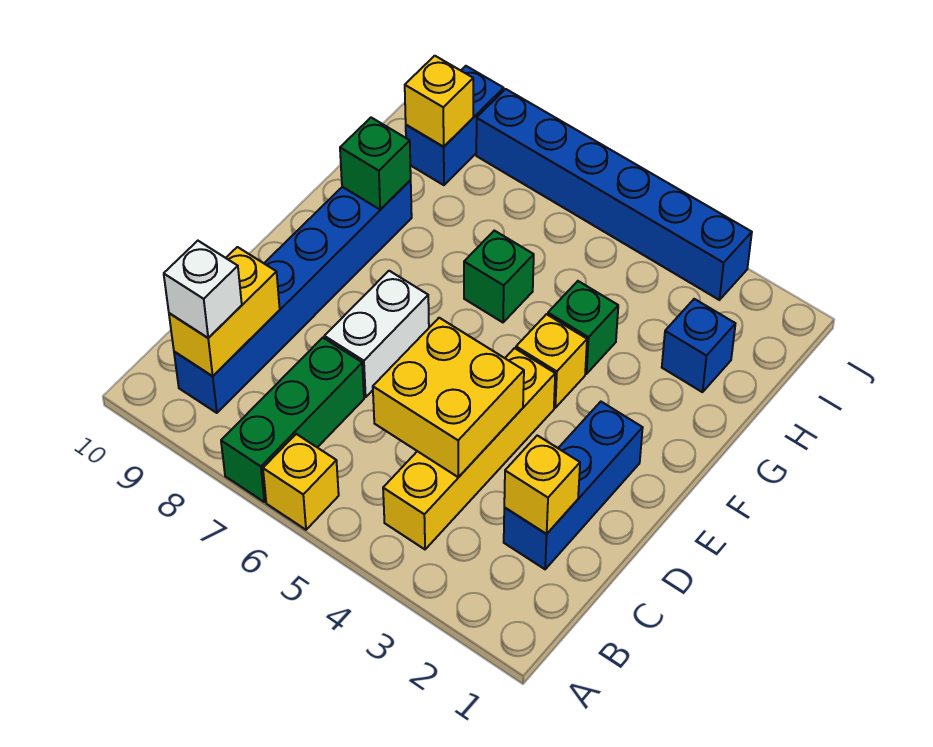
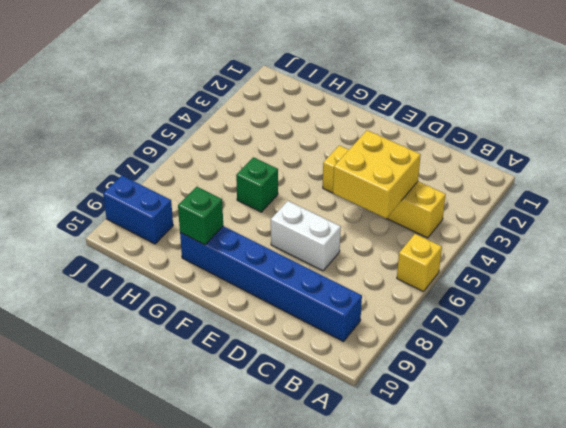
none -> green brick A7:C7 level 1
none -> blue brick C2:E2 level 1
none -> yellow brick F4 level 1

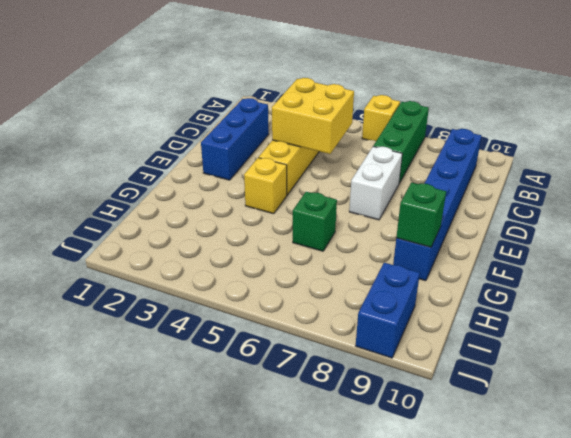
none -> green brick G4 level 1
none -> blue brick H2 level 1
none -> blue brick J3:J8 level 1

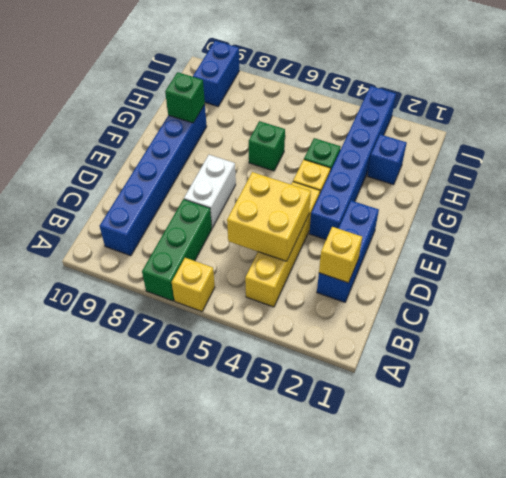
blue brick E3:J3 level 1 -> blue brick J3:J8 level 1
none -> yellow brick B9:C9 level 2
none -> yellow brick I9 level 2
none -> white brick B9 level 3

